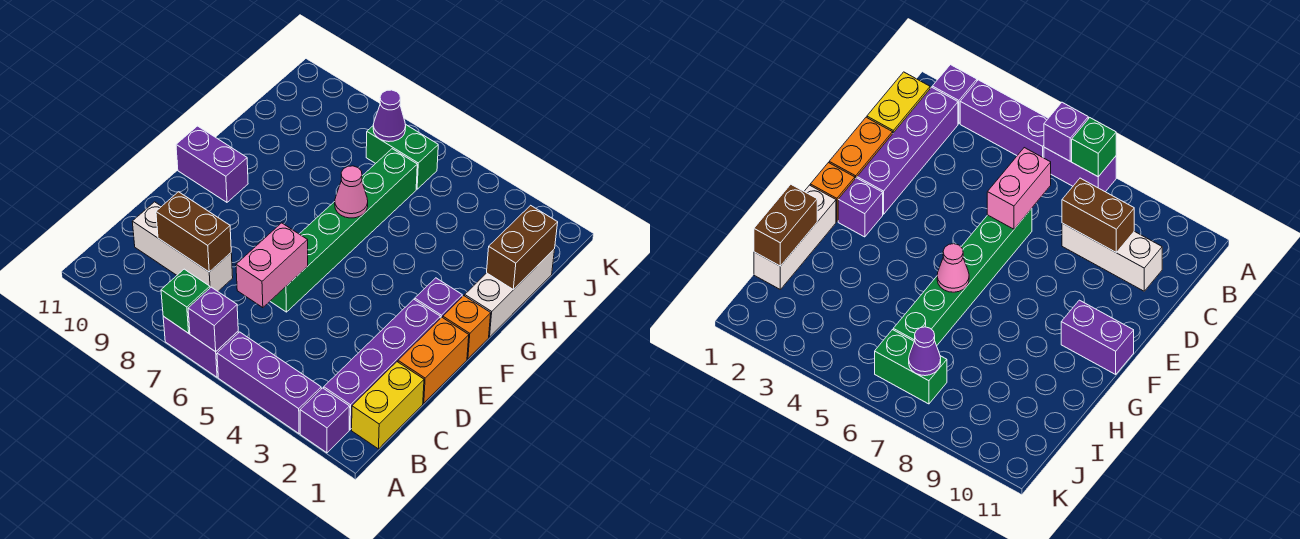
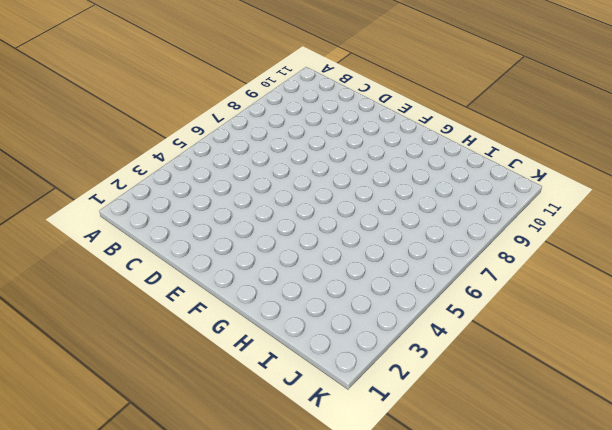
none -> purple brick A2 level 1
none -> purple brick A3:A5 level 1
none -> purple brick A6:A7 level 1

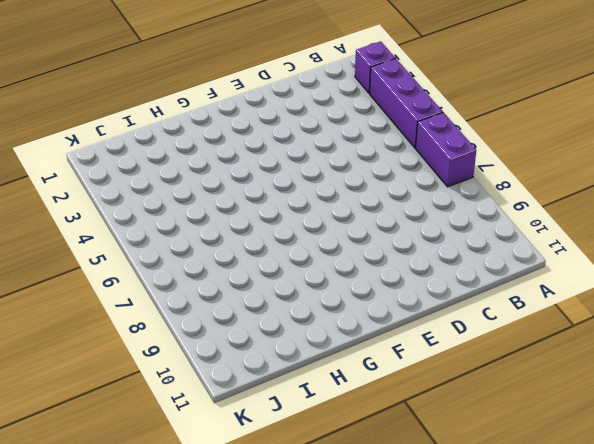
none -> yellow brick B1:C1 level 1
none -> purple brick B2:E2 level 1
none -> white brick C8:C10 level 1

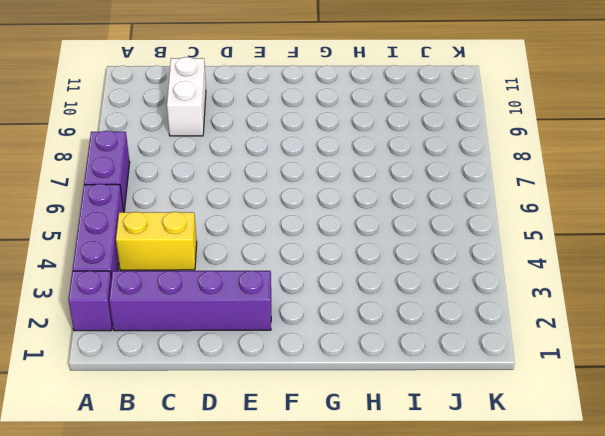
yellow brick B4:C4 level 1 -> yellow brick B1:C1 level 1
white brick C9:C10 level 1 -> white brick C8:C10 level 1
none -> orange brick D1:E1 level 1
none -> green brick D6:I6 level 1
none -> orange brick F1 level 1

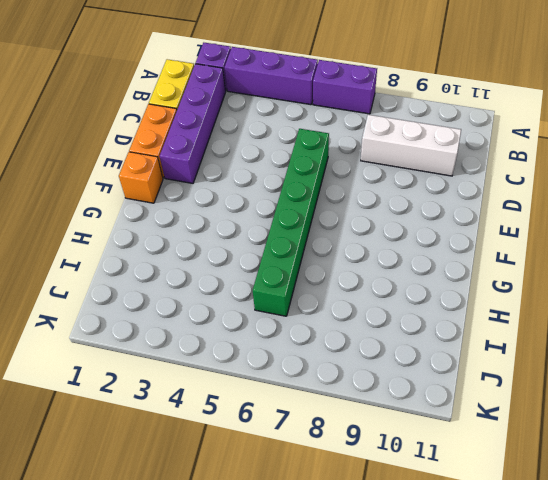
none -> purple brick F2 level 1
none -> purple brick F10:F11 level 1
none -> white brick G1:I1 level 1

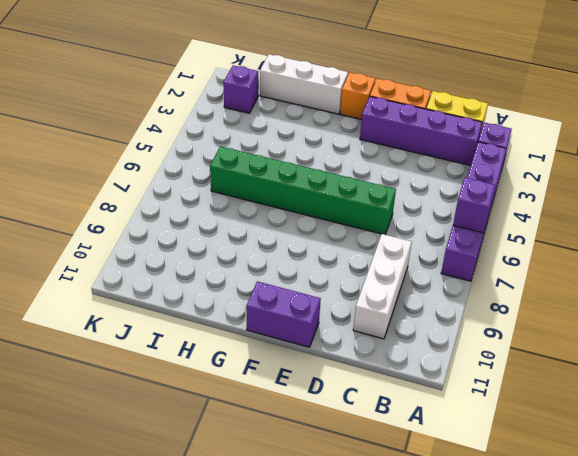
purple brick E11:F11 level 1 -> purple brick F10:F11 level 1
purple brick J2 level 1 -> purple brick F2 level 1
none -> green brick J6:J7 level 1
none -> green brick A7 level 2
none -> pink brick C6:D6 level 2

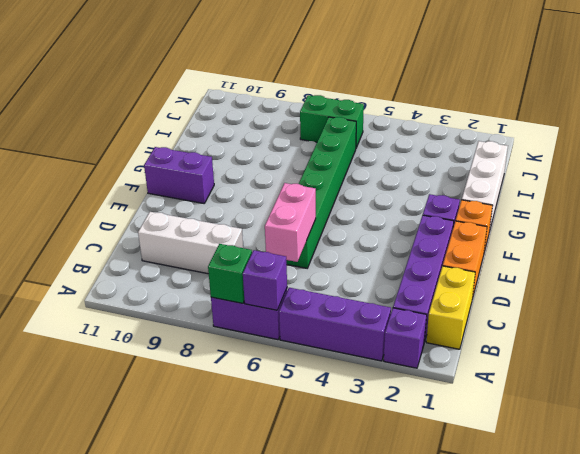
none -> brown brick C8:C9 level 2
none -> pink cone G6 level 2
none -> brown brick H1:I1 level 2

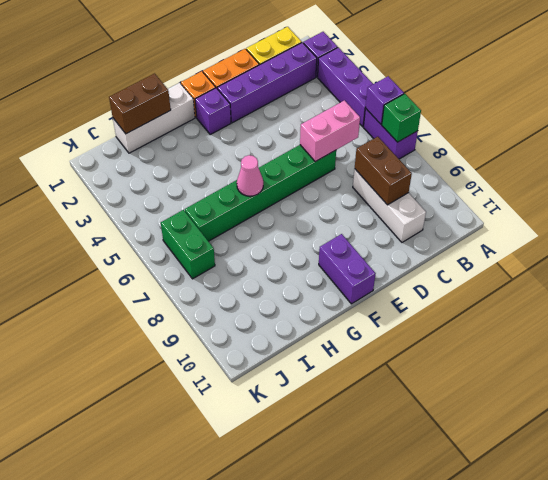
none -> purple cone J7 level 2

